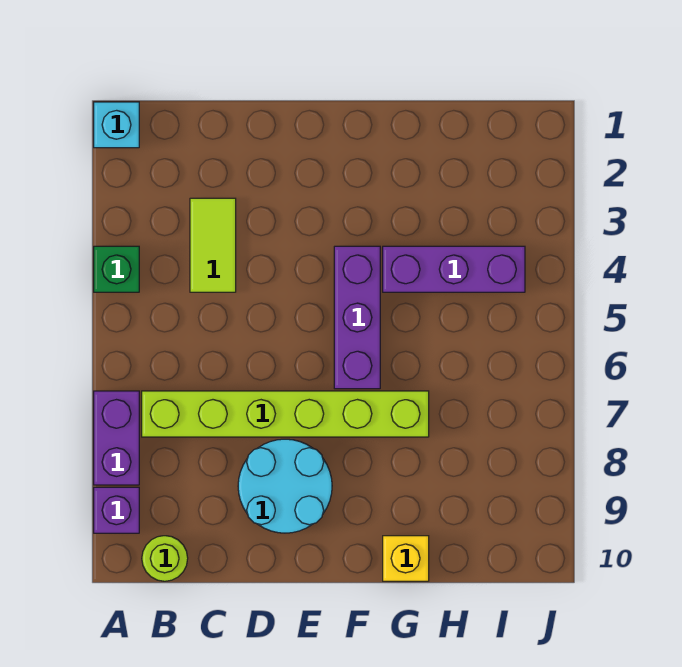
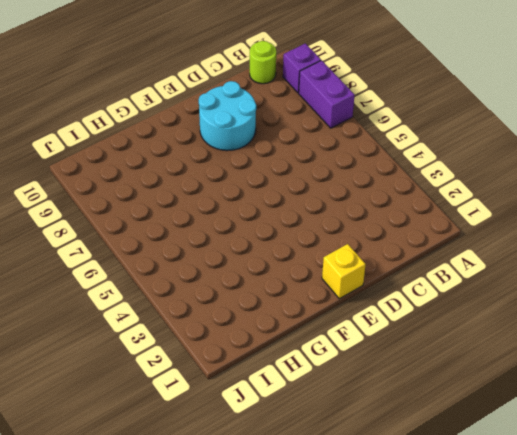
yellow brick E1 level 1 -> yellow brick G10 level 1
none -> cyan brick A1 level 1
none -> green brick A4 level 1

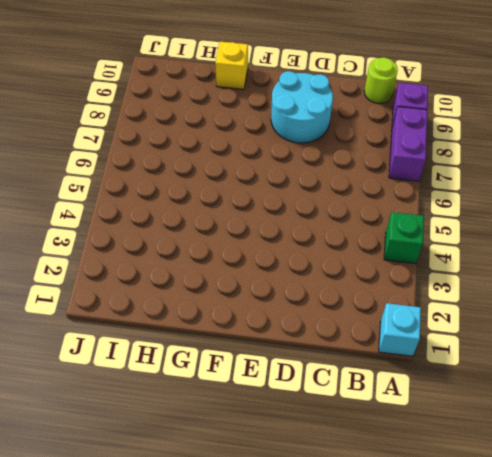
none -> lime brick B7:G7 level 1
none -> lime tile C3:C4 level 1

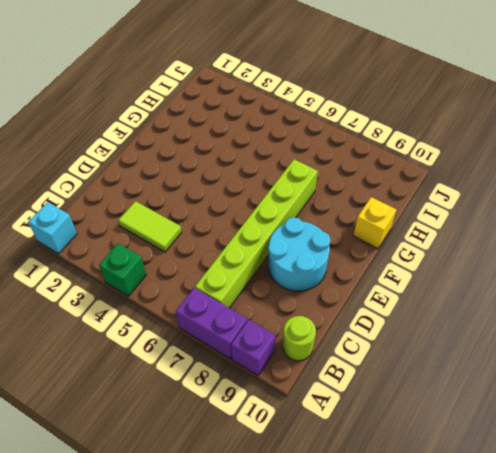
none -> purple brick F4:F6 level 1
none -> purple brick G4:I4 level 1

